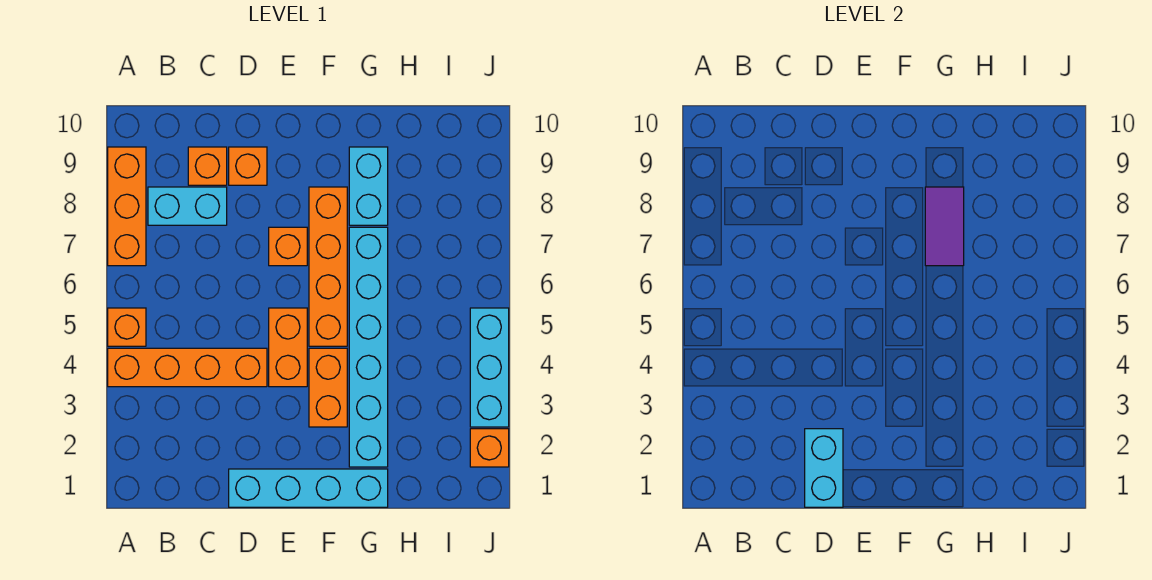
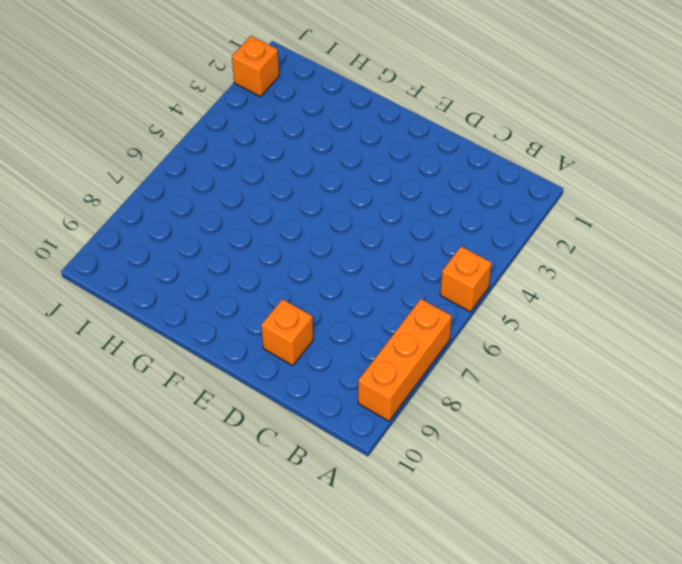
none -> orange brick A4:D4 level 1
none -> cyan brick B8:C8 level 1
none -> orange brick C9 level 1

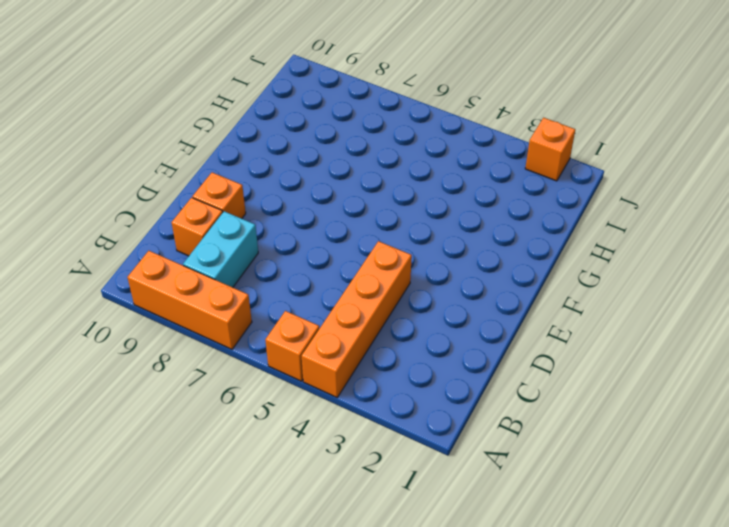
none -> cyan brick D1:G1 level 1
none -> orange brick E4:E5 level 1
none -> orange brick E7 level 1

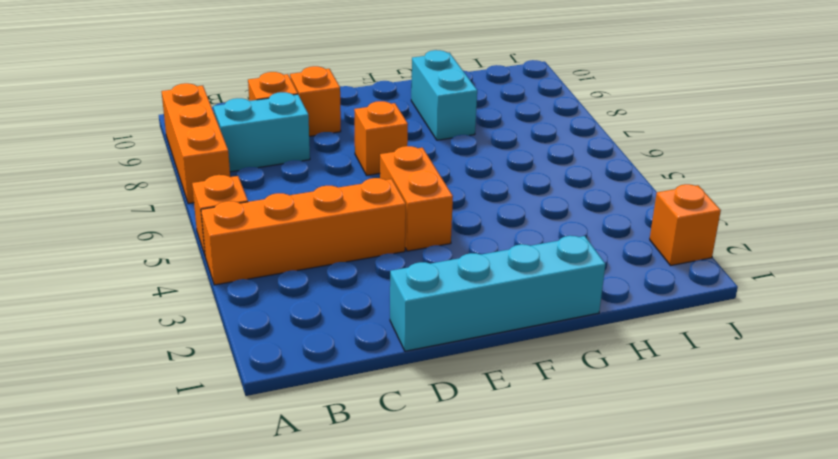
none -> orange brick F3:F4 level 1
none -> orange brick F5:F8 level 1
none -> cyan brick G2:G7 level 1

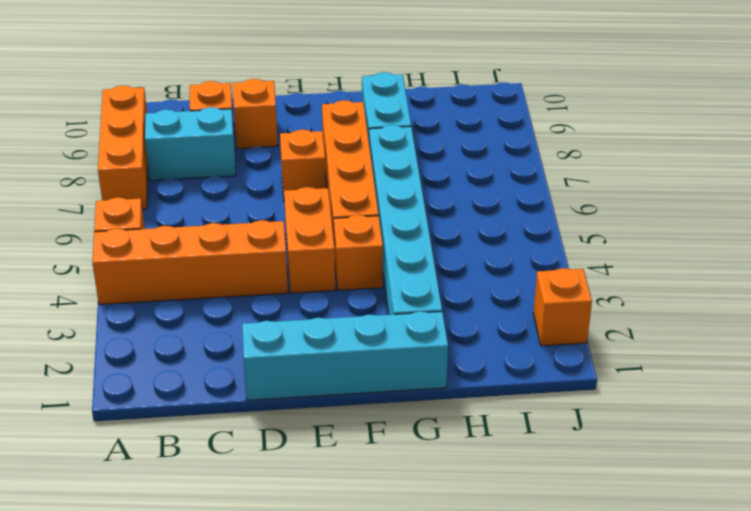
orange brick F4 level 1 -> orange brick F3:F4 level 1
none -> cyan brick J3:J5 level 1
none -> cyan brick D1:D2 level 2
none -> purple tile G7:G8 level 2

